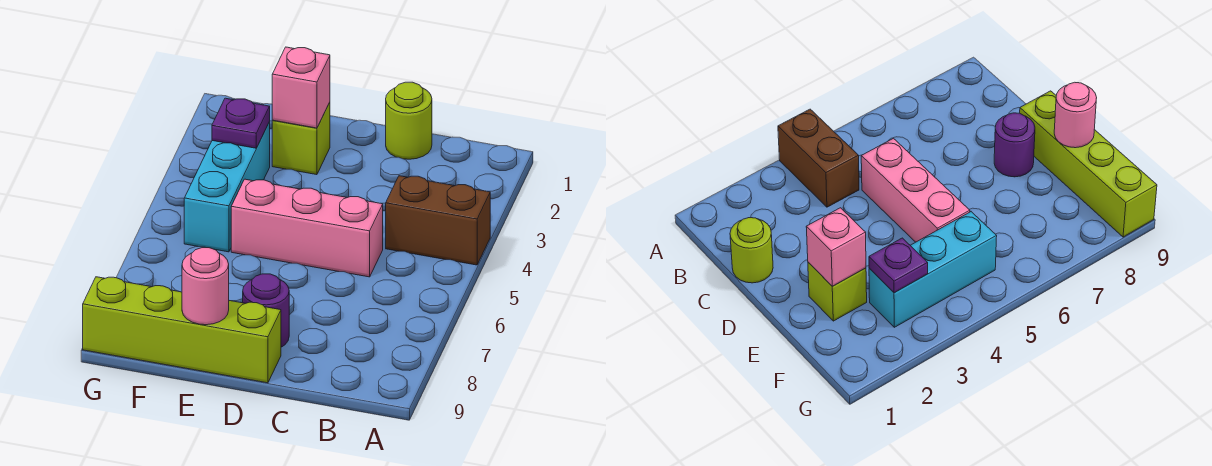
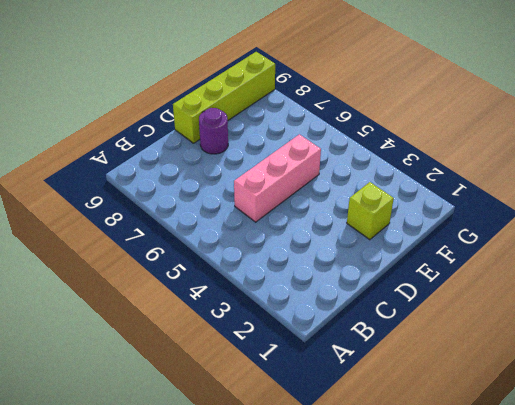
none -> brown brick A4:B4 level 1
none -> lime round brick C1 level 1

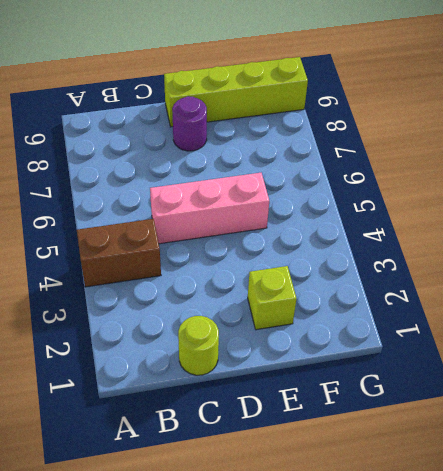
none -> cyan brick F3:F5 level 1
none -> pink brick E2 level 2

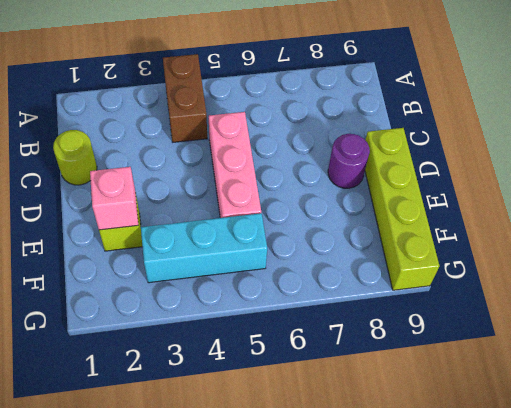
none -> pink round brick E9 level 2
none -> purple plate F3 level 2

